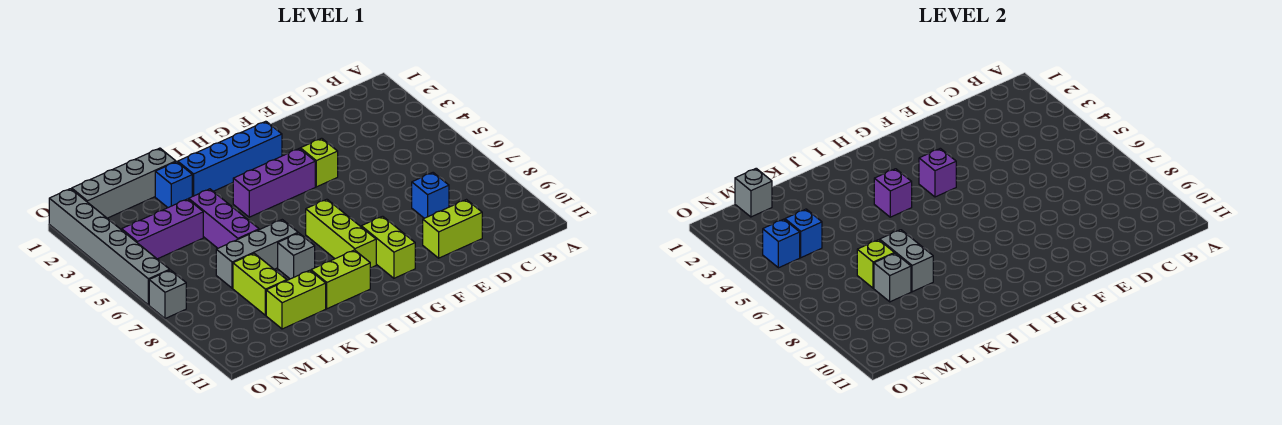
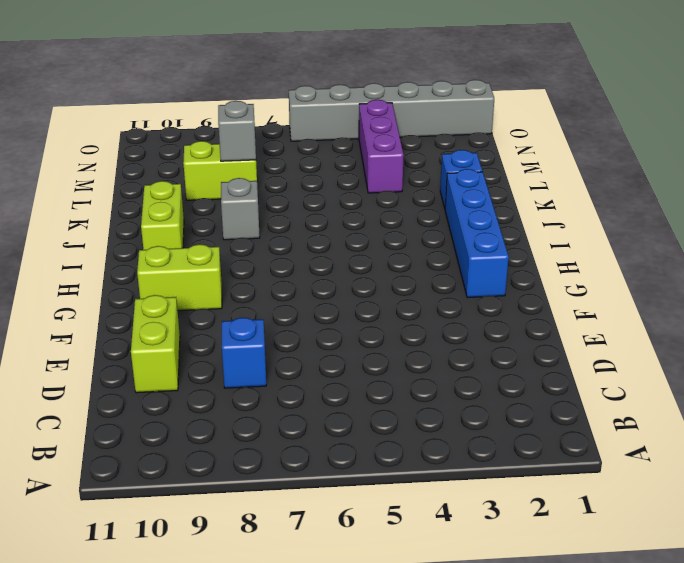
none -> lime brick F4 level 1
none -> purple brick G4:I4 level 1
none -> lime brick H7:H9 level 1

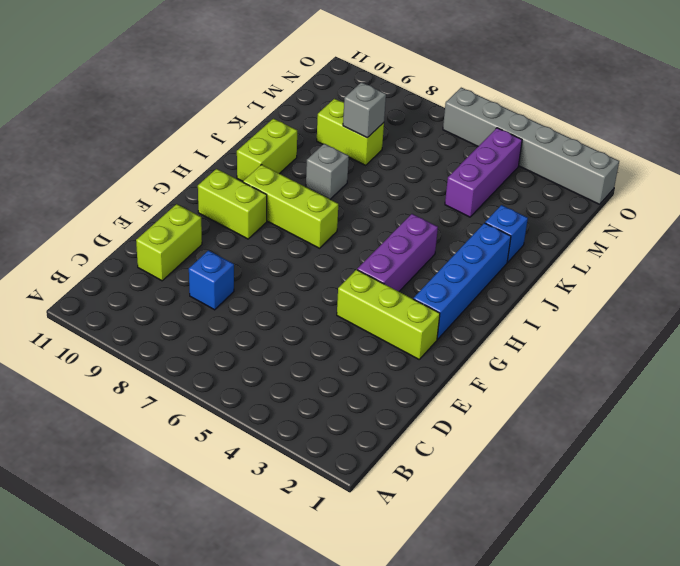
lime brick F2:F4 level 1 -> lime brick F4 level 1
none -> grey brick J7:L7 level 1
none -> grey brick K1:N1 level 1
none -> purple brick K4:K6 level 1

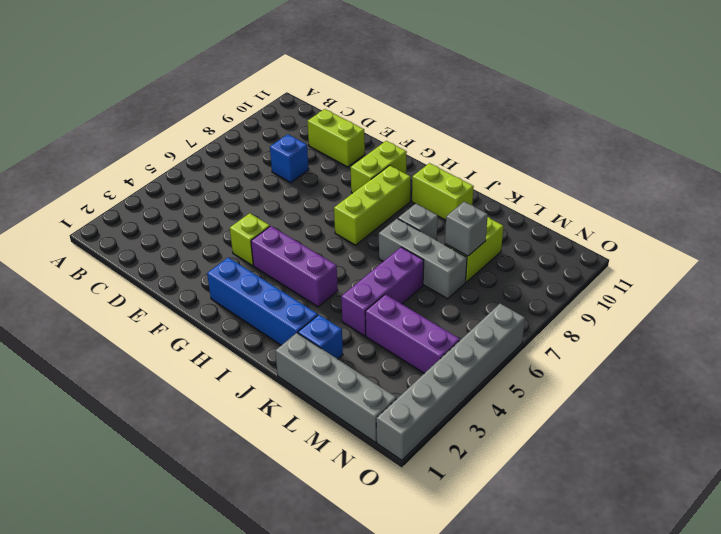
none -> lime brick K10:L10 level 1
none -> grey brick O7 level 1
none -> purple brick G4 level 2

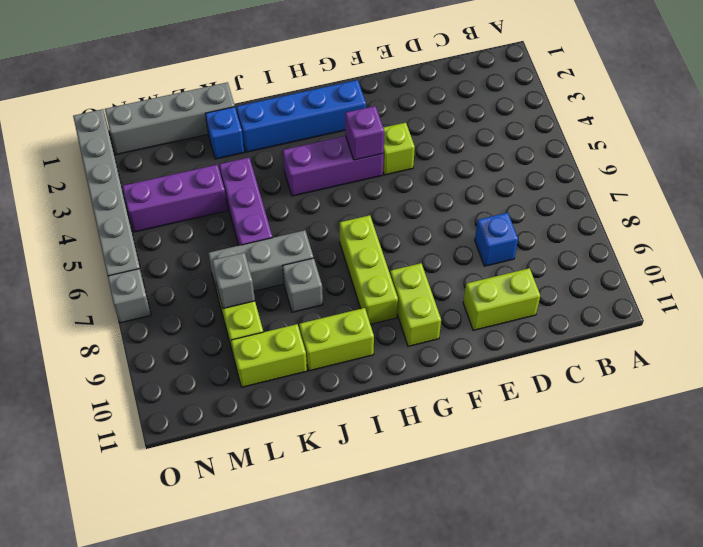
none -> purple brick I4 level 2
none -> grey brick K7:K8 level 2
none -> lime brick L7 level 2

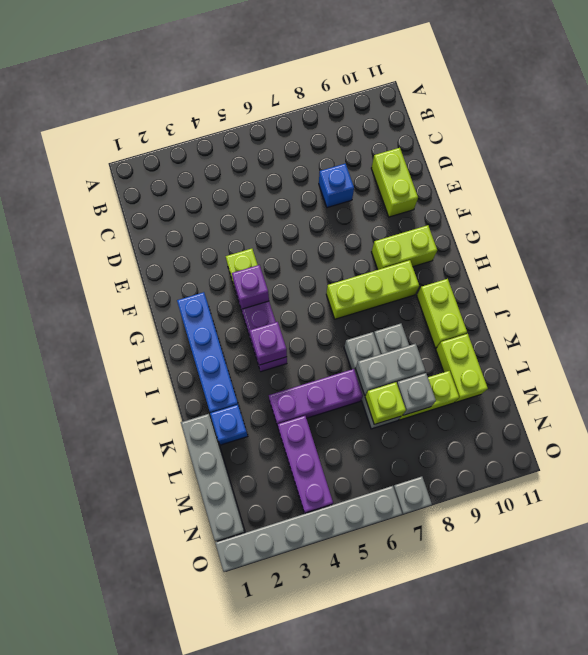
none -> grey brick M1 level 2
none -> blue brick M4 level 2
none -> blue brick N4 level 2

